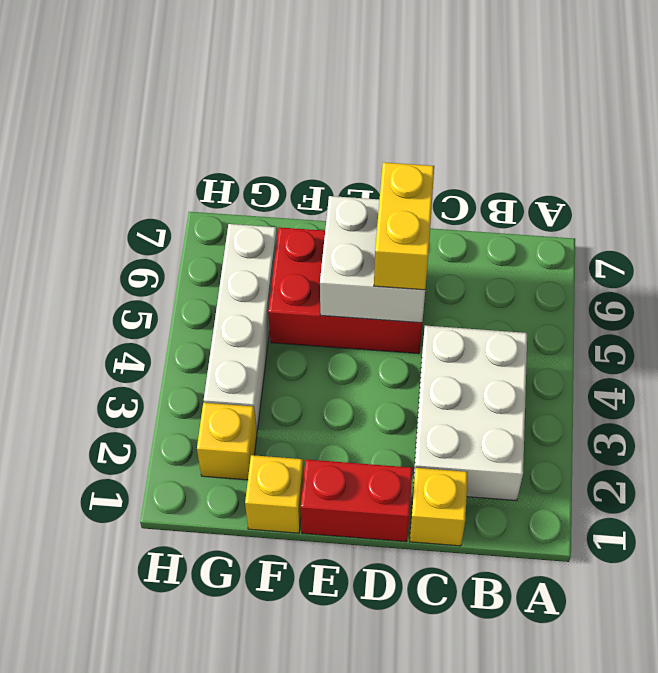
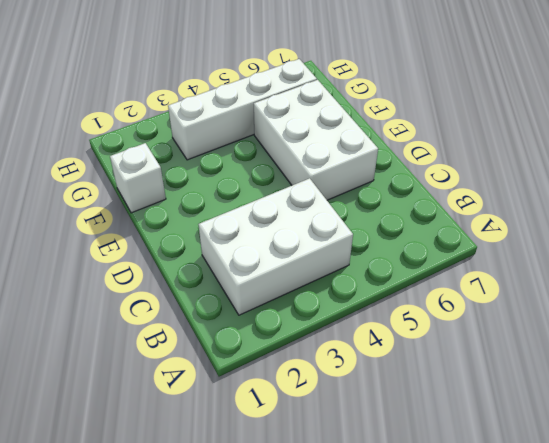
white brick D5:F6 level 1 -> red brick D5:F6 level 1
white brick F1 level 1 -> yellow brick F1 level 1
none -> yellow brick C1 level 1
none -> red brick D1:E1 level 1

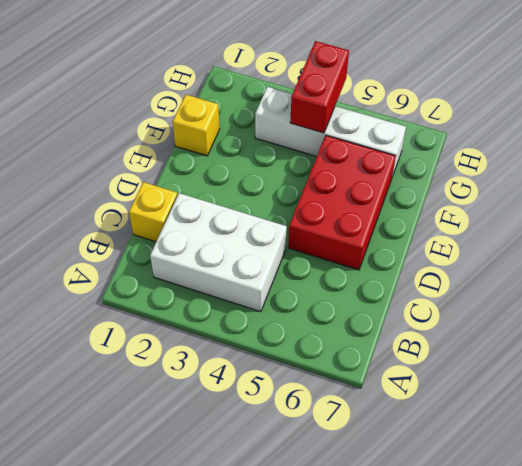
red brick G4:H4 level 2 -> red brick D1:E1 level 1
none -> yellow brick G2 level 1
none -> white brick D5:E6 level 2

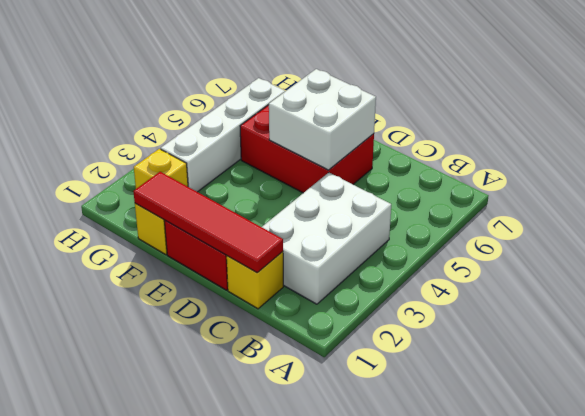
red tile C1:F1 level 2 -> none
none -> yellow brick D5:D6 level 3

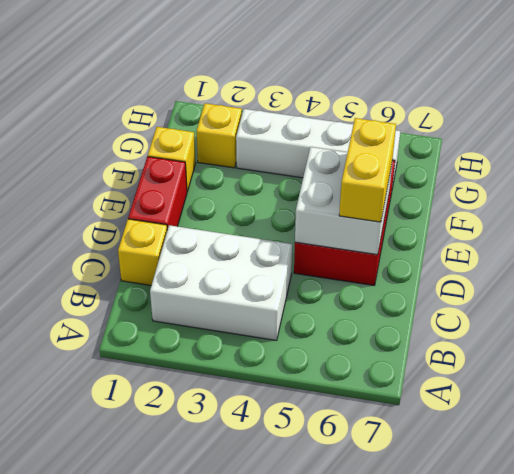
yellow brick D6:E6 level 3 -> yellow brick D5:D6 level 3

